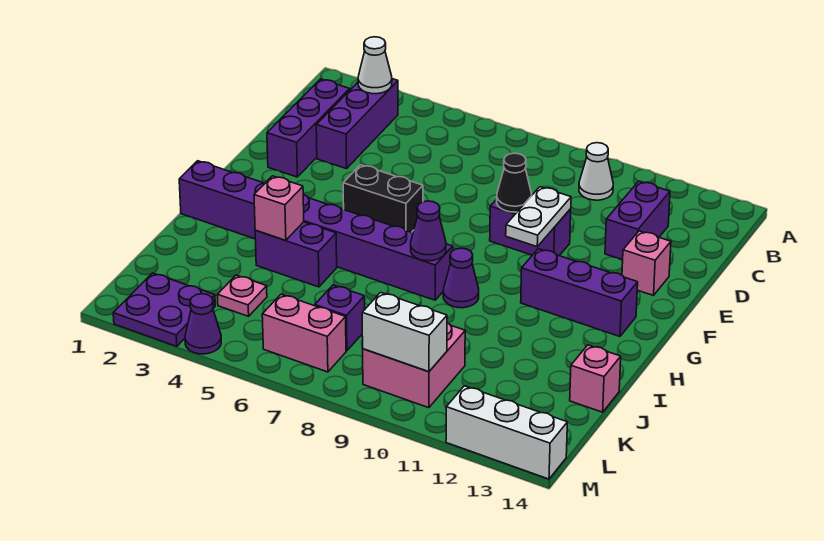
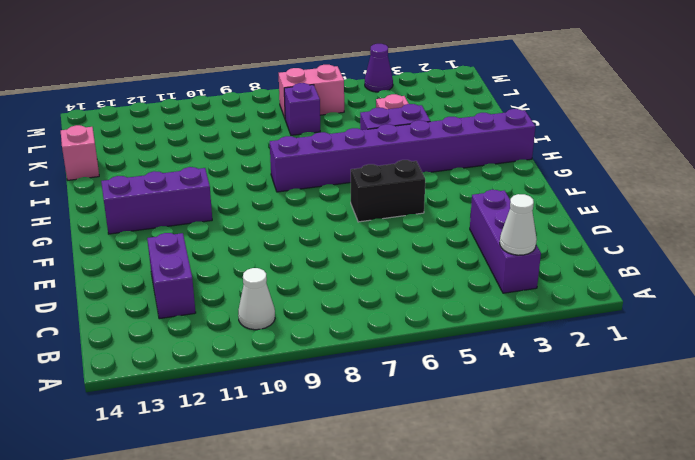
none -> purple brick C2:E2 level 1
none -> purple brick E9:E10 level 1
none -> pink brick E13 level 1

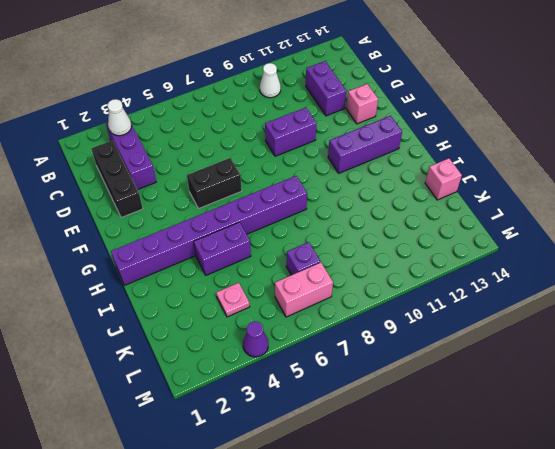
black brick C2:E2 level 1 -> purple brick C2:E2 level 1
none -> purple cone H9 level 1
none -> pink brick K9:L10 level 1
none -> purple plate L2:M3 level 1

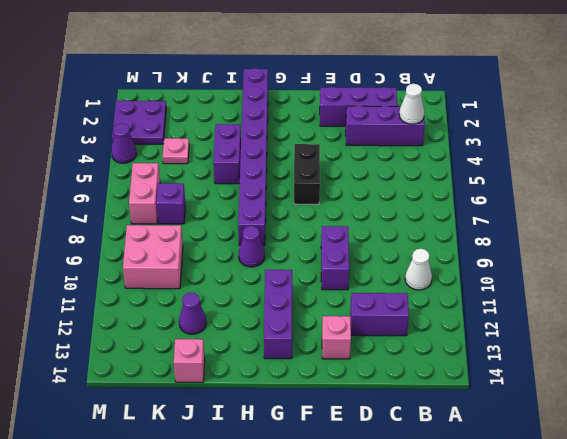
purple cone J12 level 1 -> purple cone H8 level 2
none -> white brick M12:M14 level 1
none -> black cone E9 level 2
none -> white plate E10:F10 level 2

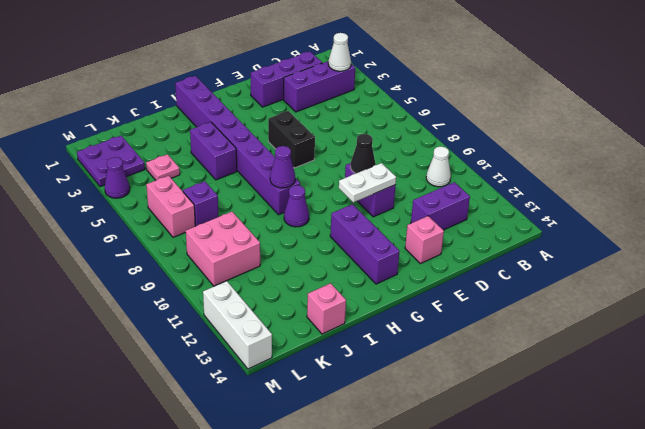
none -> pink brick I4 level 2
none -> white brick L9:L10 level 2

